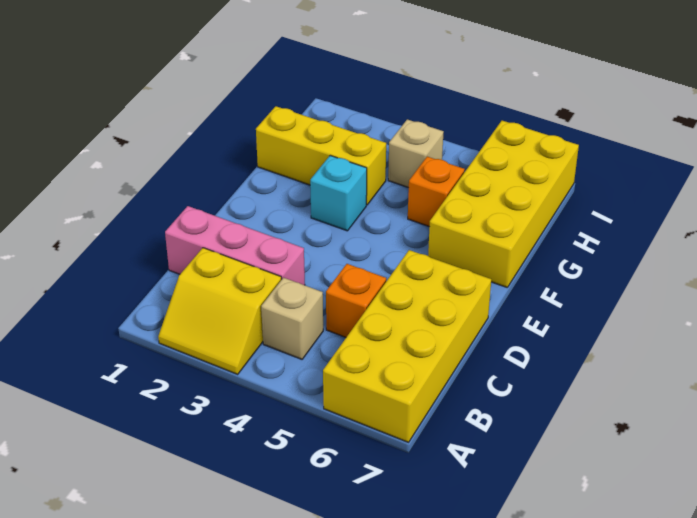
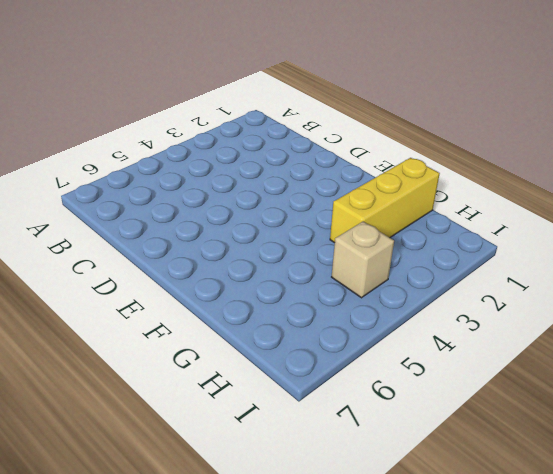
none -> yellow slope A2:B3 level 1 top B
none -> yellow brick A6:D7 level 1

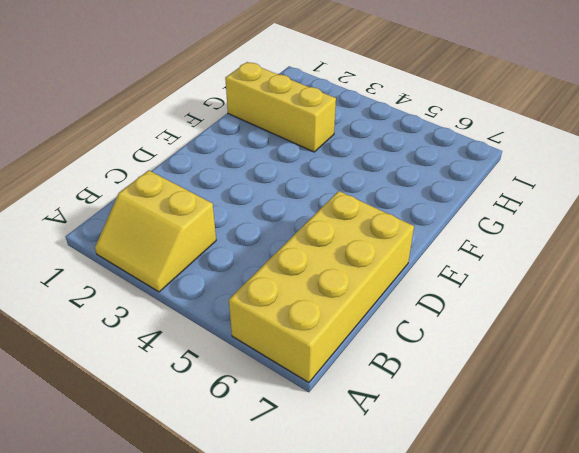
none -> tan brick B4 level 1
none -> pink brick C1:C3 level 1

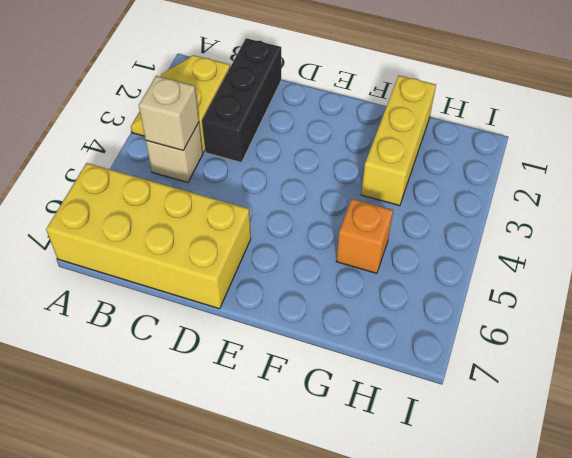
tan brick B4 level 2 -> tan brick H4 level 1
black brick C1:C3 level 1 -> pink brick C1:C3 level 1
none -> orange brick C5 level 1
none -> cyan brick F3 level 1

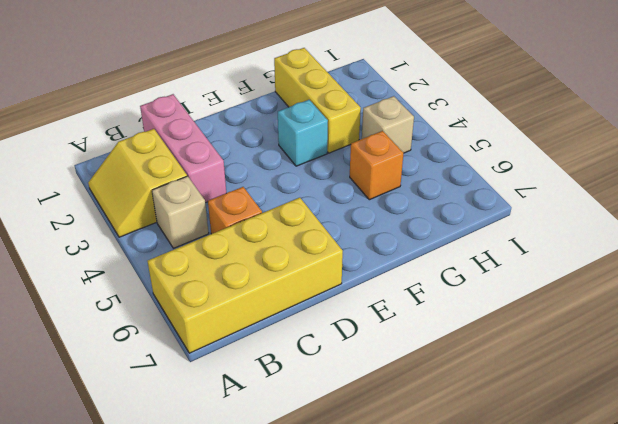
none -> yellow brick F6:I7 level 1

